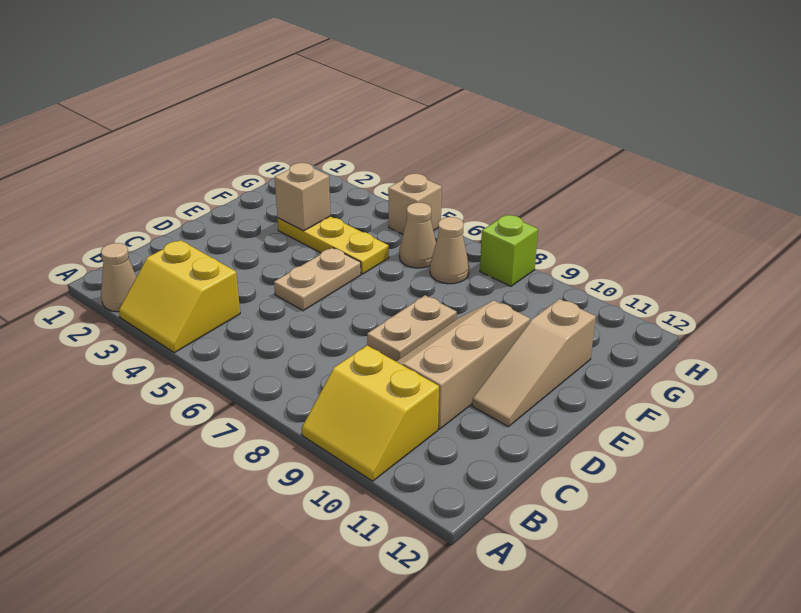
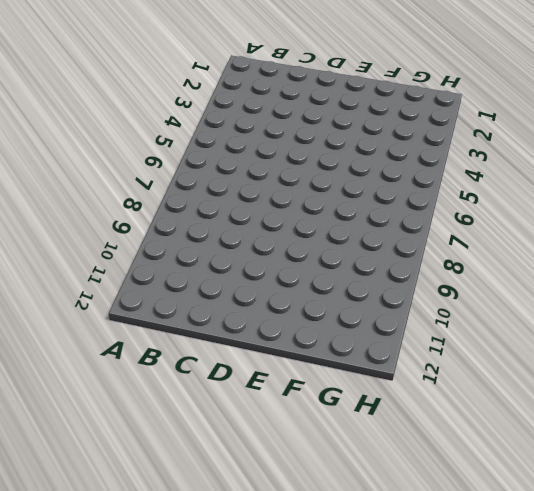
none -> tan cone A2 level 1
none -> yellow slope A3:B4 level 1 top B
none -> yellow slope A9:B10 level 1 top B

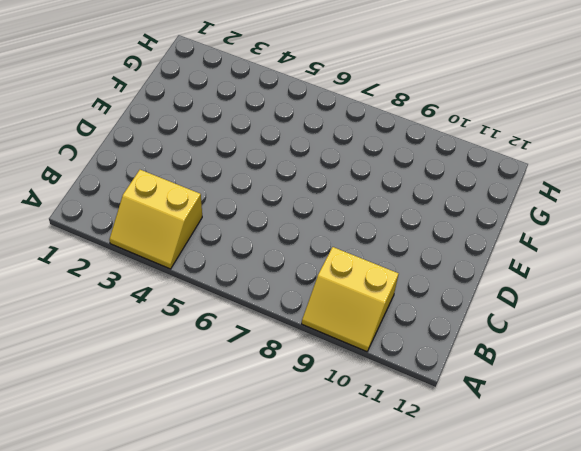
none -> tan cone A2 level 1
none -> tan slope C9:E10 level 1 top 10
none -> tan plate D5:E5 level 1

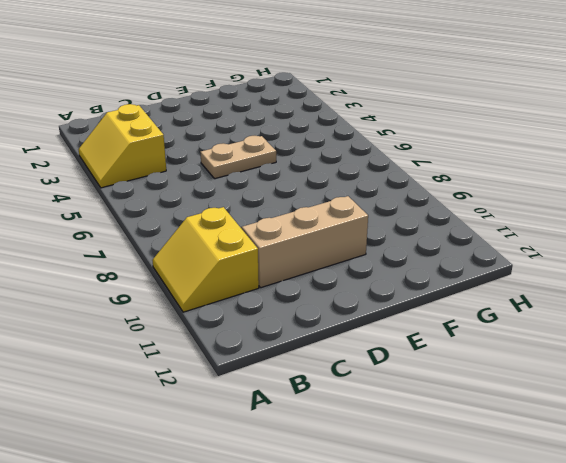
none -> tan cone A2 level 1
none -> tan plate D8:E8 level 1
none -> tan slope D11:F11 level 1 top F

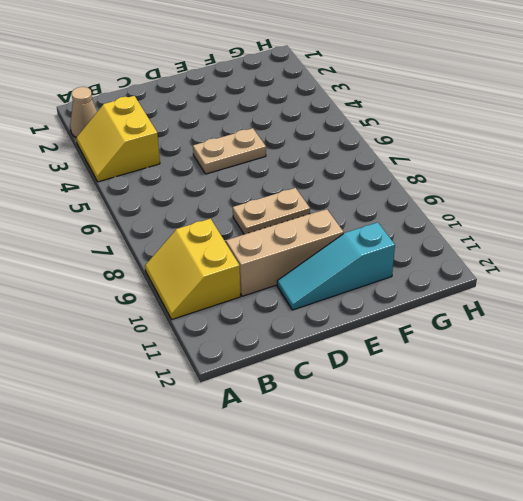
cyan slope D11:F11 level 1 top F -> tan slope D11:F11 level 1 top F
none -> yellow plate F3:F5 level 1
none -> tan cone G6 level 1
none -> tan cone G7 level 1

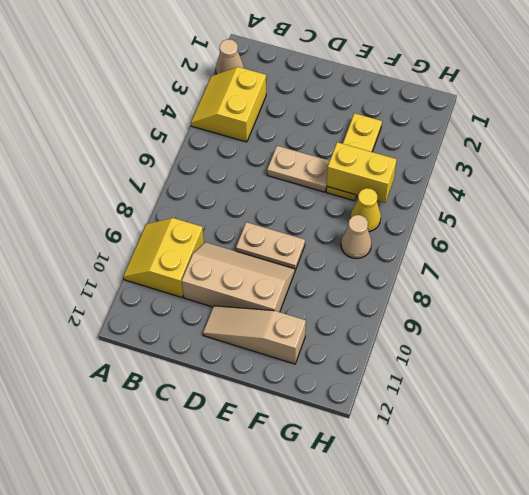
yellow brick F5:G5 level 2 -> none
yellow cone G6 level 1 -> tan cone G6 level 1
none -> tan brick H5 level 1
none -> lime brick H8 level 1
none -> tan brick F3 level 2

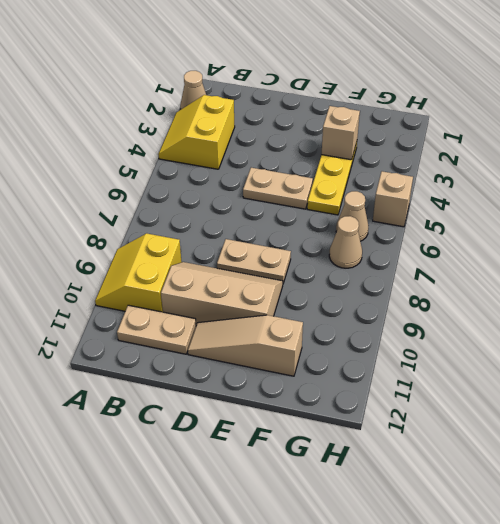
tan plate B11:C11 level 1 -> none
none -> lime brick H8 level 1

